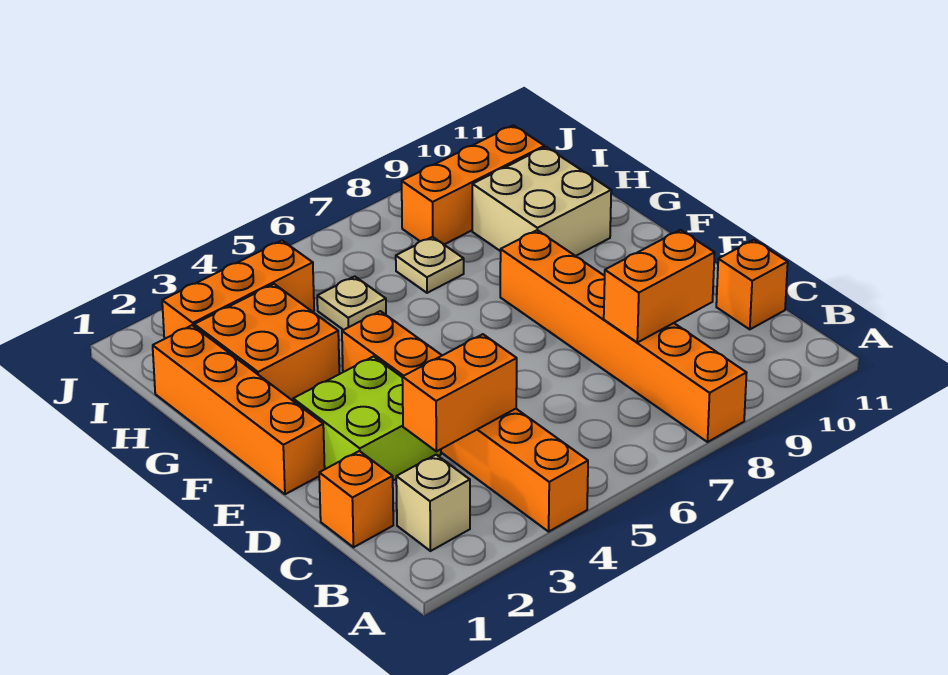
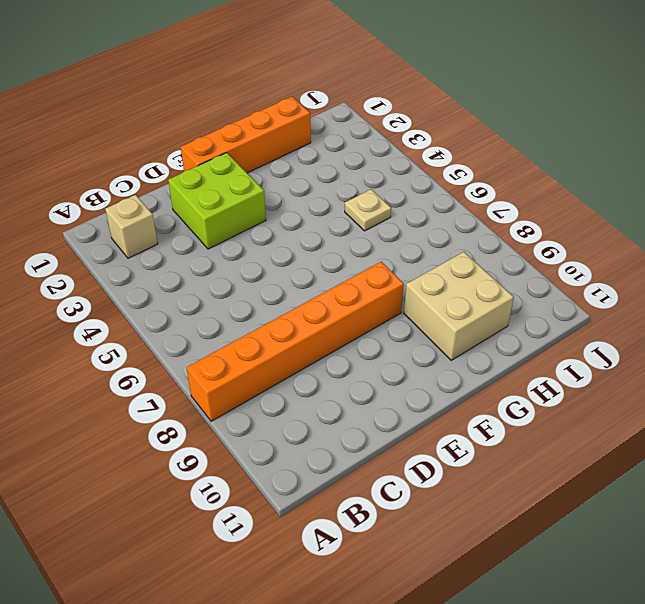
none -> orange brick A4:F4 level 1
none -> orange brick C1 level 1
none -> orange brick C11 level 1

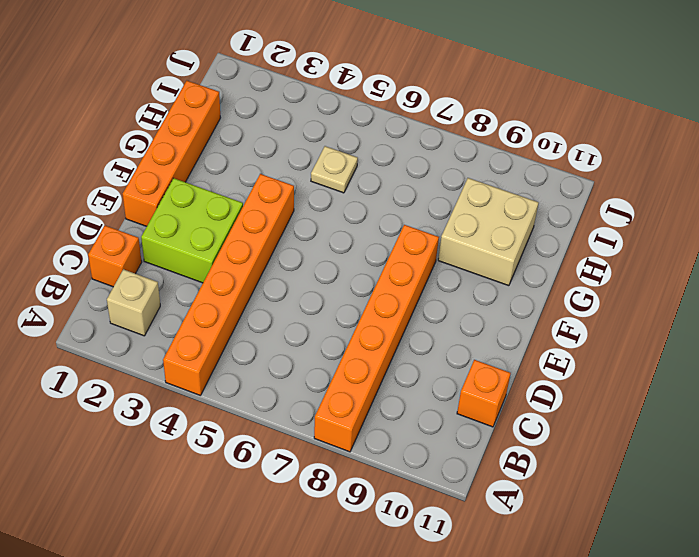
none -> orange brick G2:H3 level 1
none -> tan plate H7 level 1
none -> orange brick I2:I4 level 1

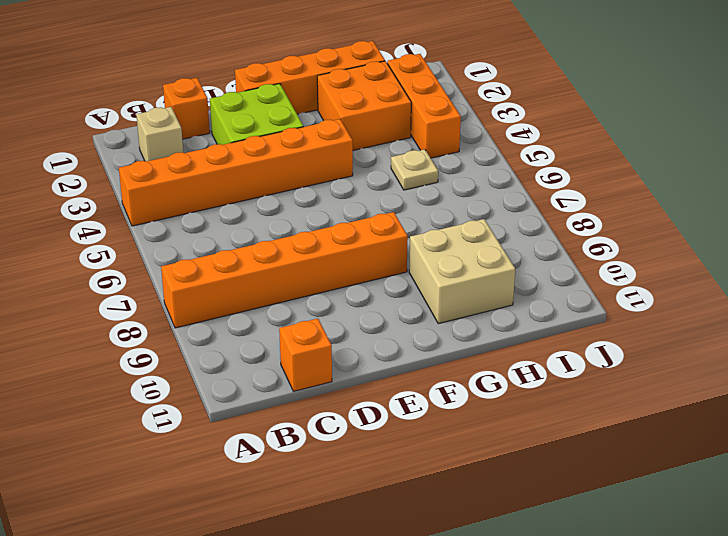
none -> tan plate H7 level 1
none -> orange brick I8:I10 level 1
none -> orange brick C3:C4 level 2

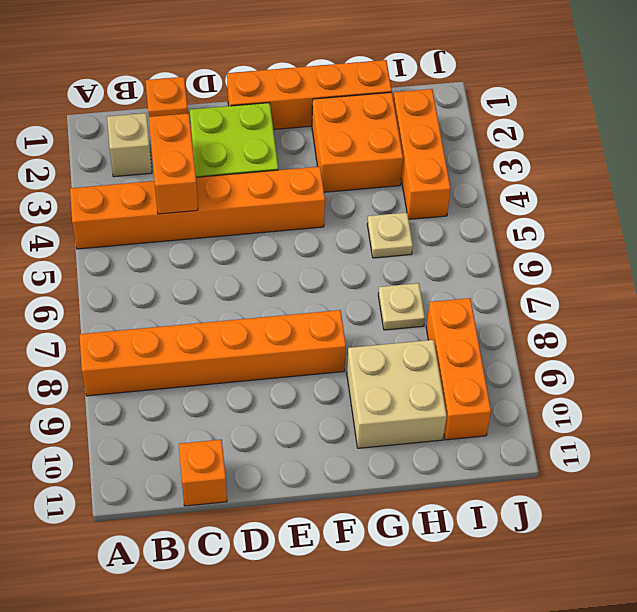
none -> orange brick C8:C9 level 2

